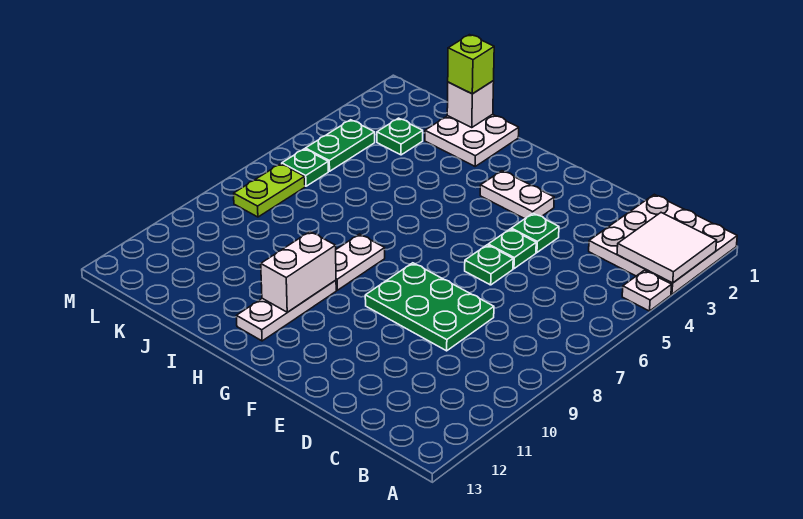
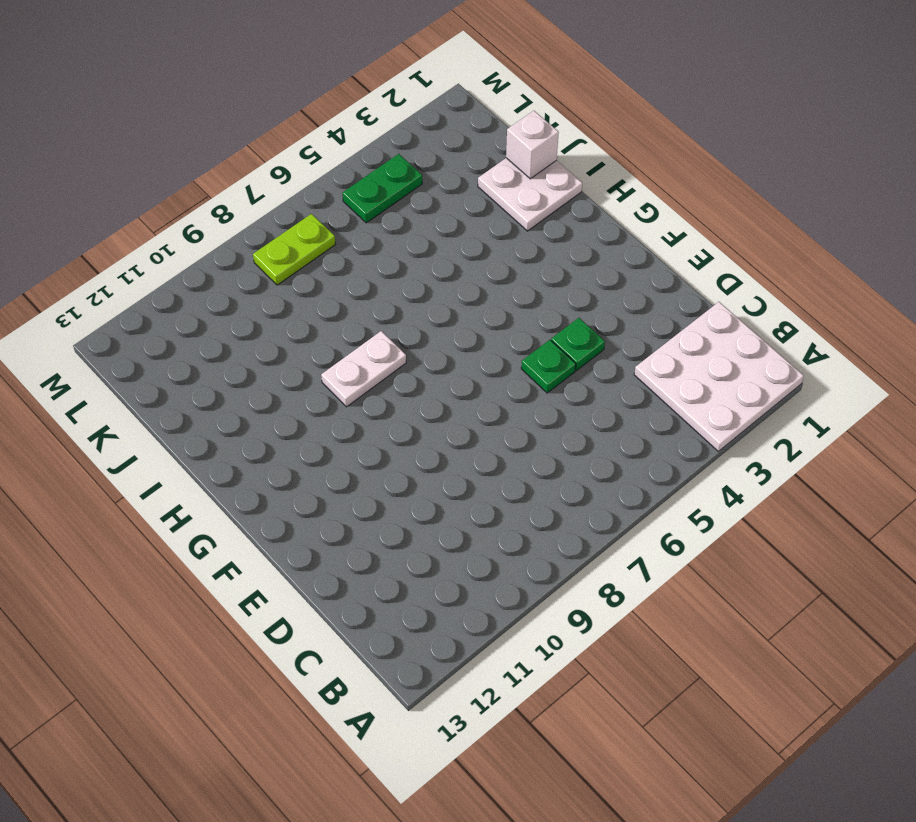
none -> white plate A4 level 1
none -> green plate D8:F9 level 1
none -> green plate E6 level 1

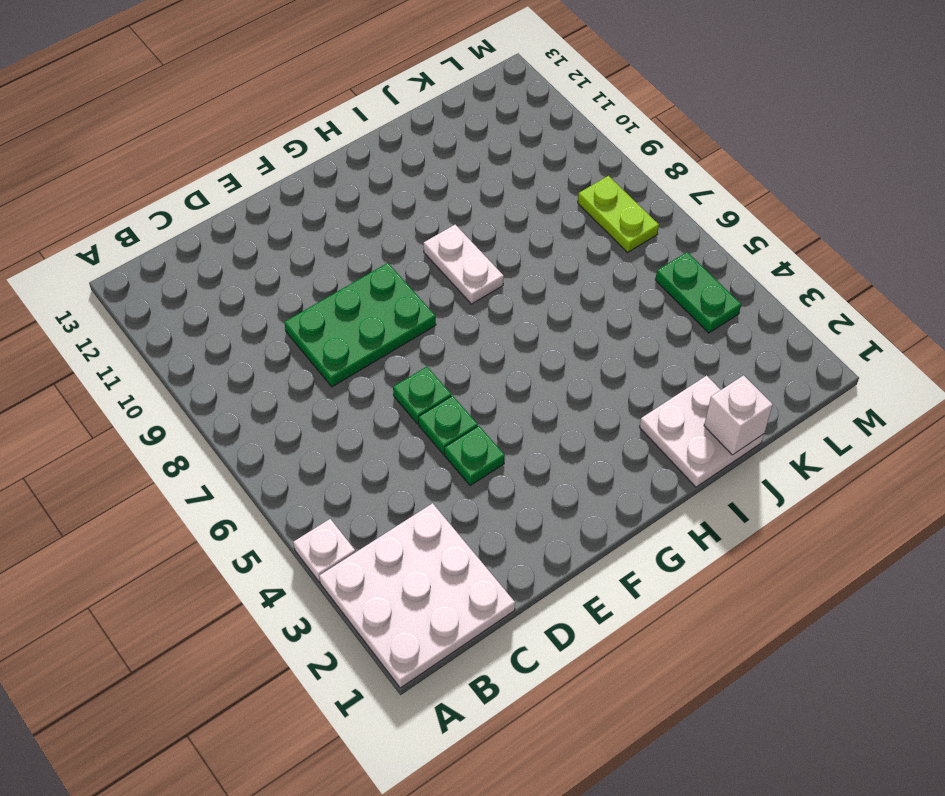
none -> white plate F3:G3 level 1
none -> white plate H10:H12 level 1
none -> green plate K3 level 1

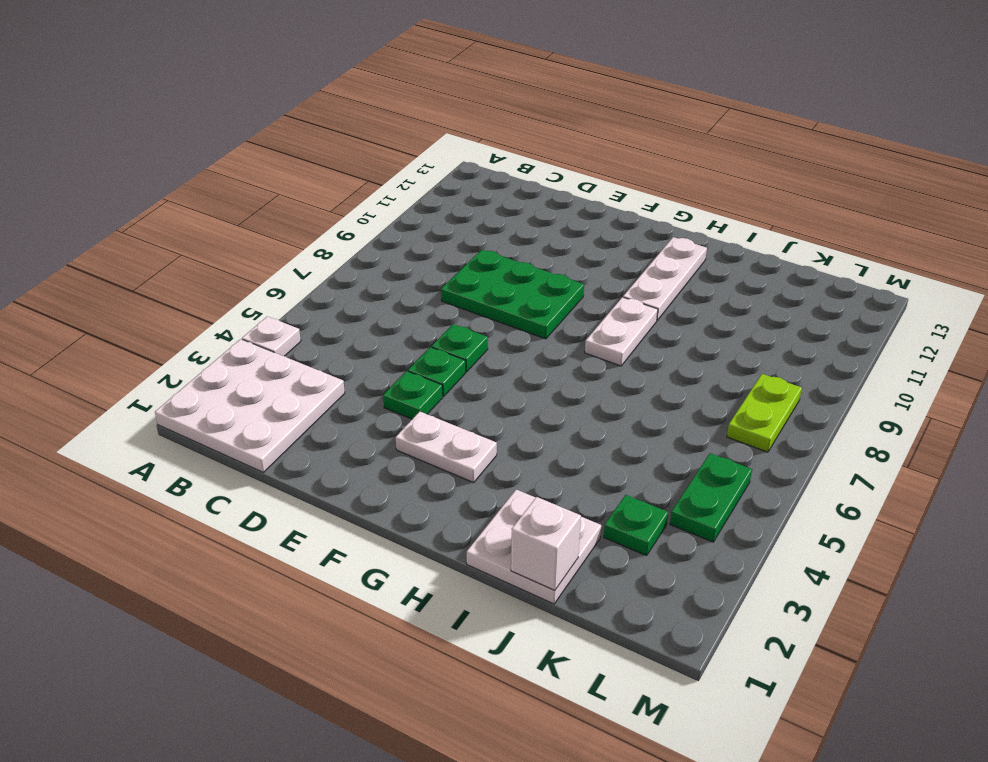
none -> green plate L6 level 1
none -> white tile A2:B3 level 2
none -> white brick H10:H11 level 2

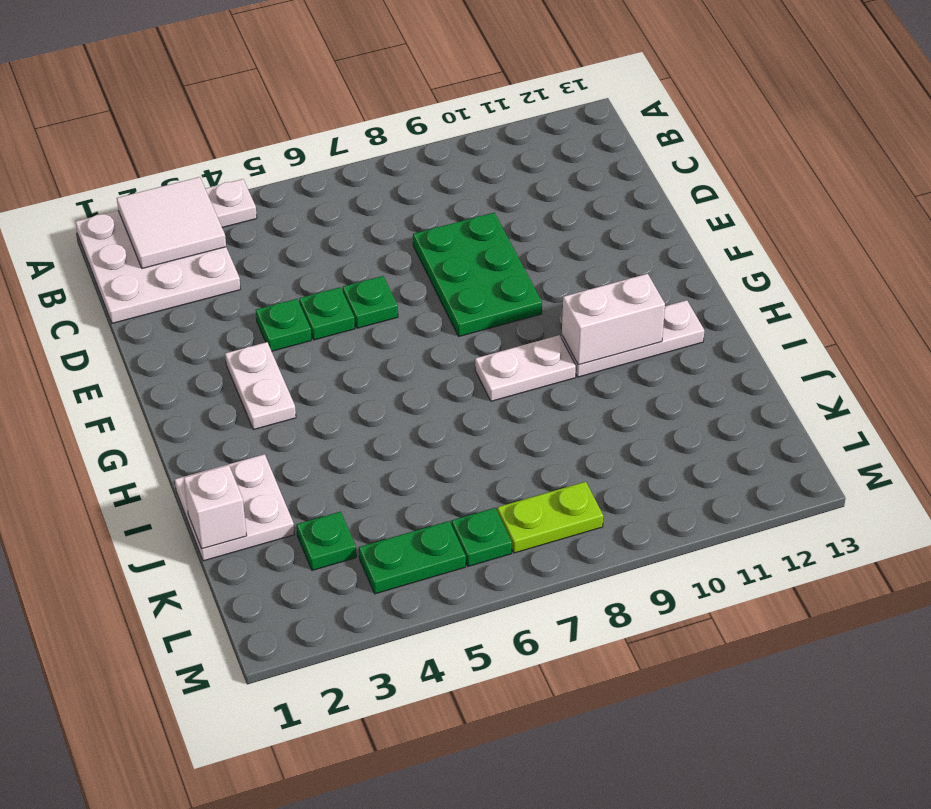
none -> lime brick J1 level 3

